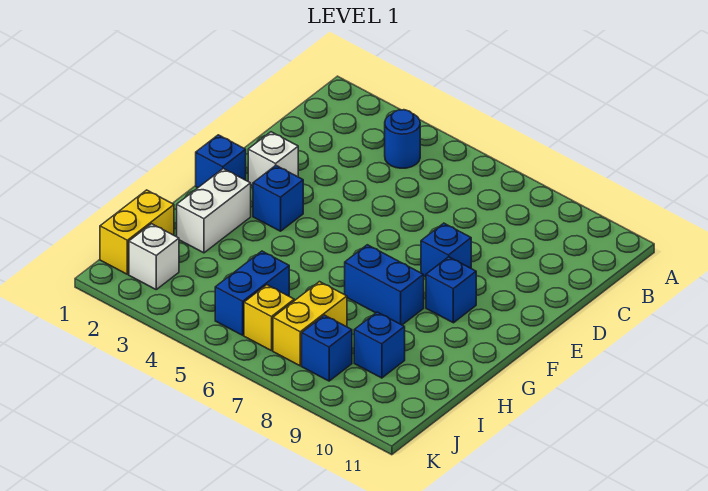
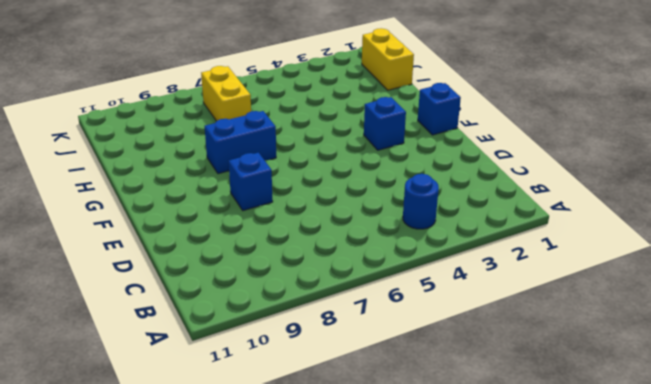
none -> white brick E2 level 1
none -> blue brick F9 level 1
none -> white brick G2:H2 level 1

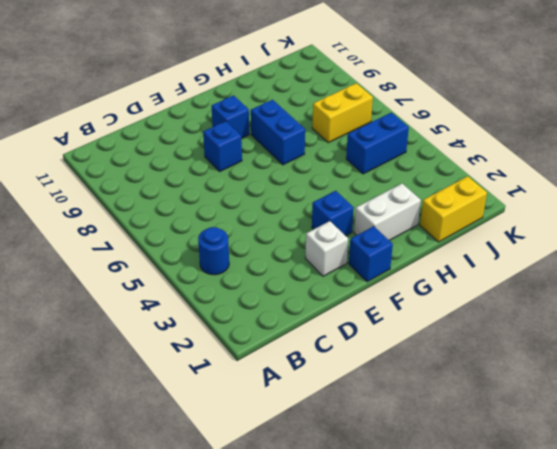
none -> blue brick I9 level 1
none -> white brick J2 level 1
none -> yellow brick J6 level 1

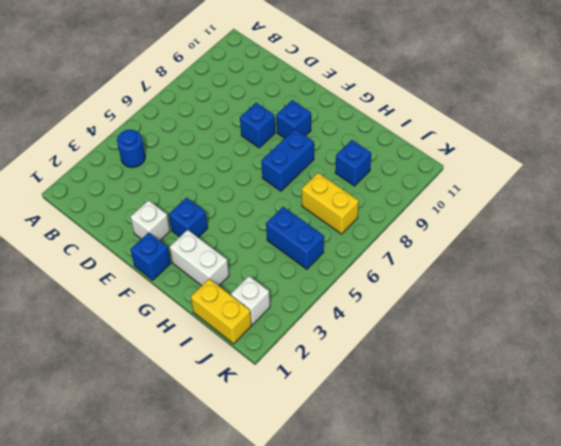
none -> yellow brick J6 level 1
none -> blue brick J8 level 1

